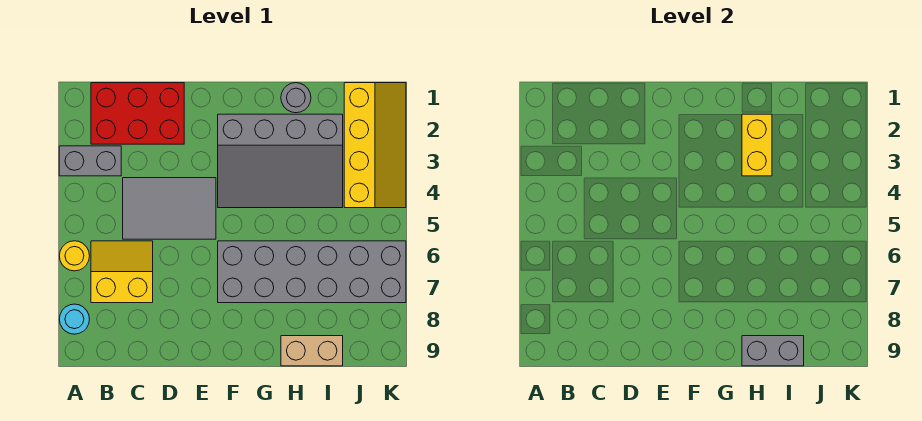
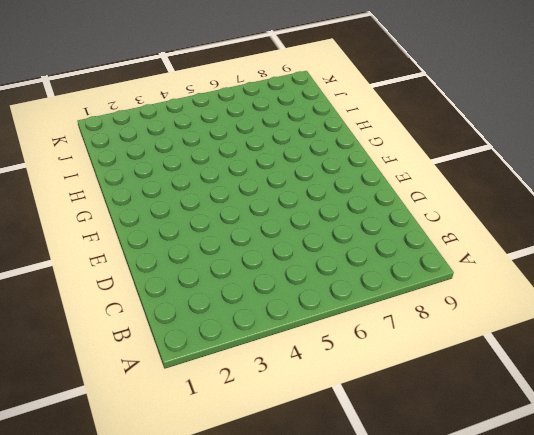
none -> grey brick A3:B3 level 1
none -> yellow round brick A6 level 1
none -> cyan round brick A8 level 1

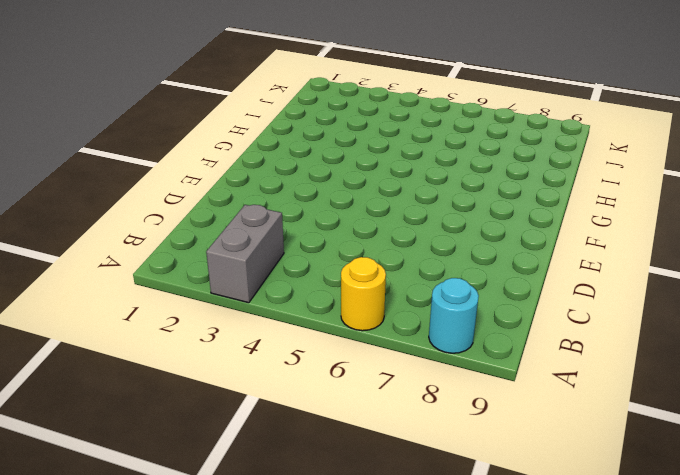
none -> red brick B1:D2 level 1
none -> yellow slope B6:C7 level 1 top 7
none -> grey tile C4:E5 level 1

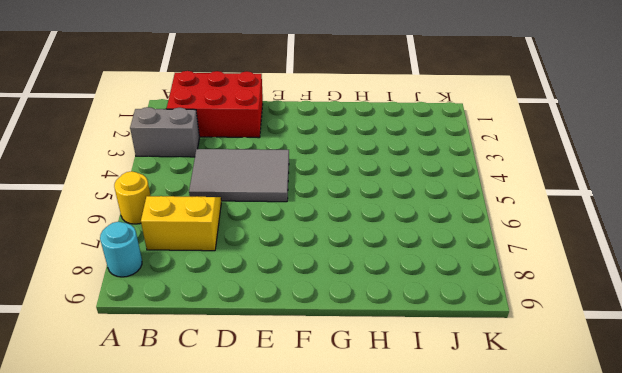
none -> grey slope F2:I4 level 1 top 2
none -> grey brick F6:K7 level 1
none -> grey round brick H1 level 1

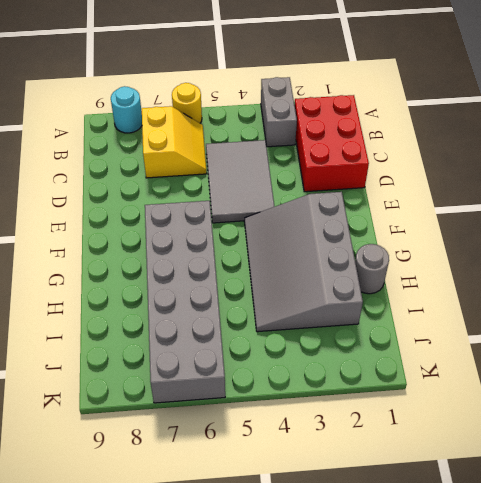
none -> tan brick H9:I9 level 1
none -> yellow slope J1:K4 level 1 top J
none -> yellow brick H2:H3 level 2

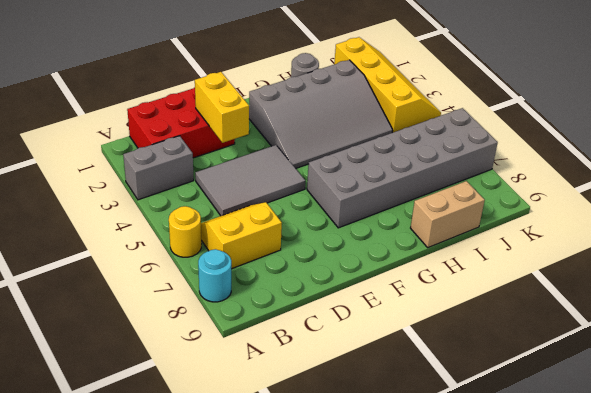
yellow brick D2:D3 level 2 -> yellow brick H2:H3 level 2
none -> grey brick H9:I9 level 2

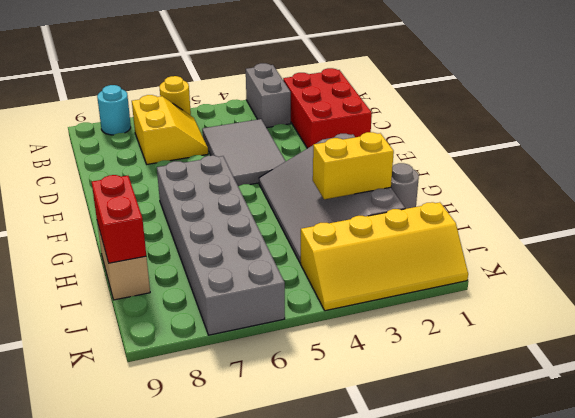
red brick H9:I9 level 2 -> grey brick H9:I9 level 2

